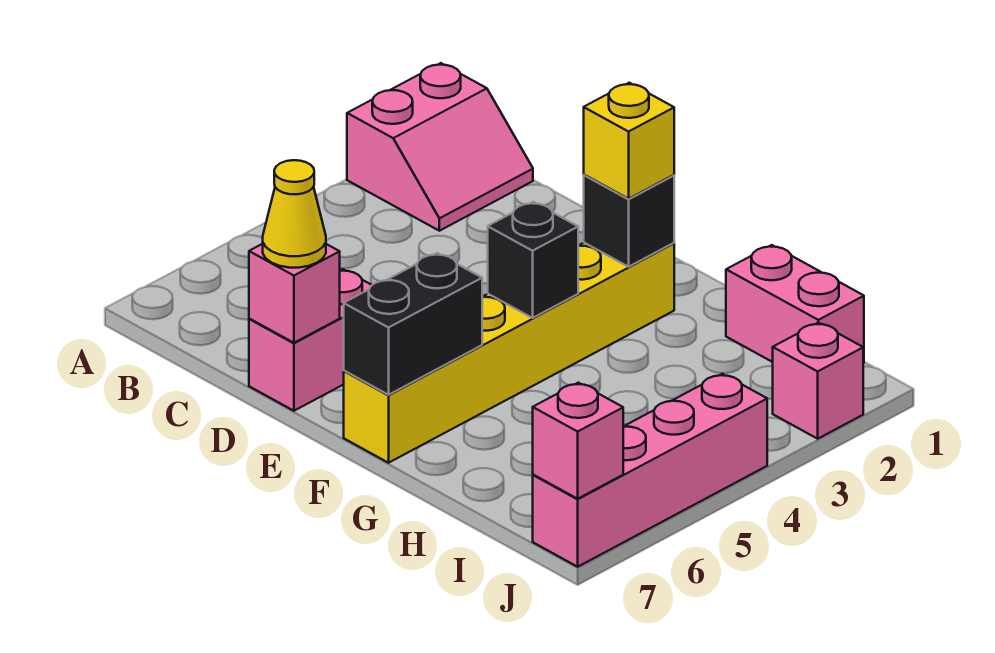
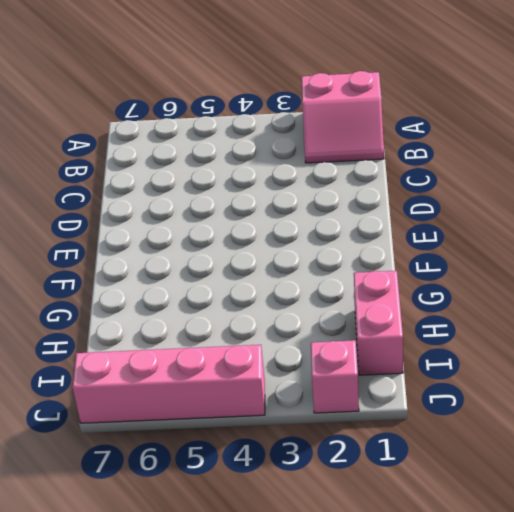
none -> pink brick D6:D7 level 1
none -> yellow brick F2:F7 level 1
none -> pink brick D7 level 2

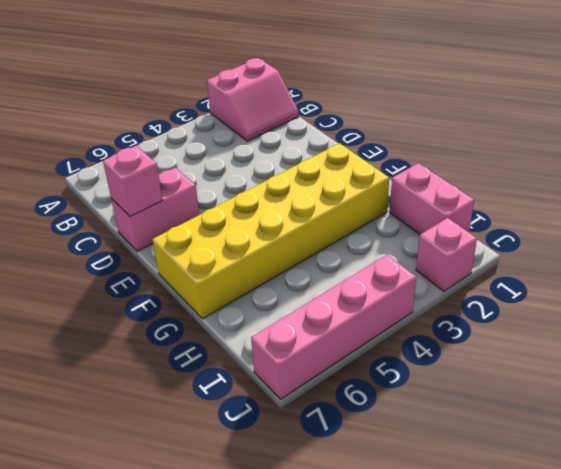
yellow brick F2:G7 level 1 -> yellow brick F2:F7 level 1
none -> black brick F2 level 2
none -> black brick F4 level 2
none -> black brick F6:F7 level 2

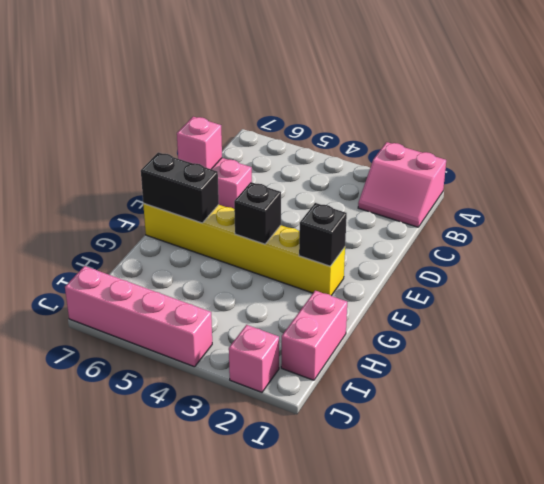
none -> pink brick J7 level 2
none -> yellow cone D7 level 3
none -> yellow brick F2 level 3

